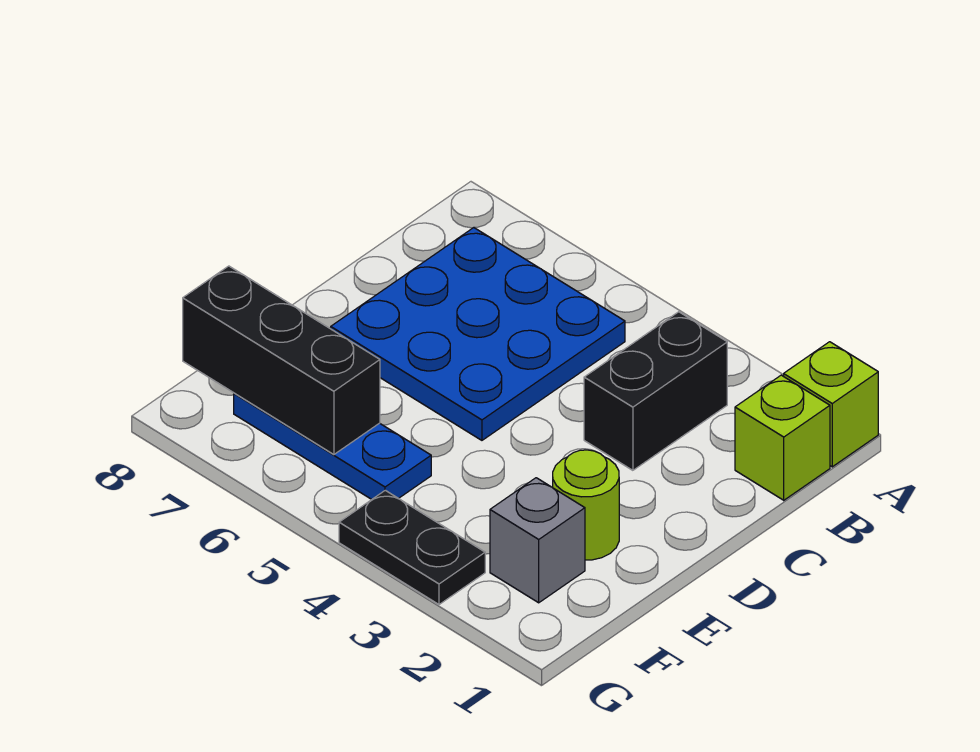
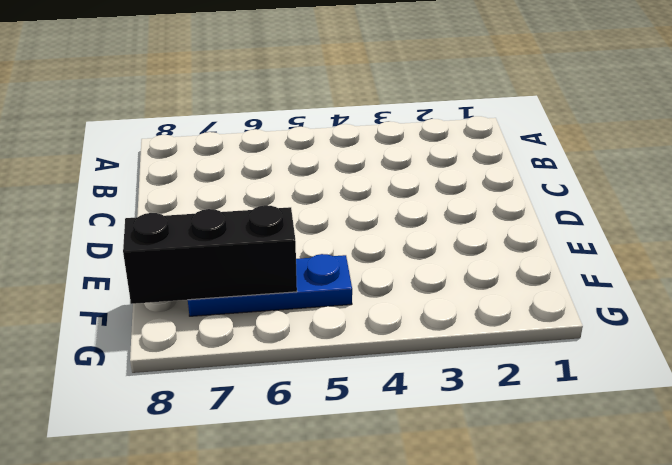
none -> lime brick A1 level 1
none -> lime brick B1 level 1

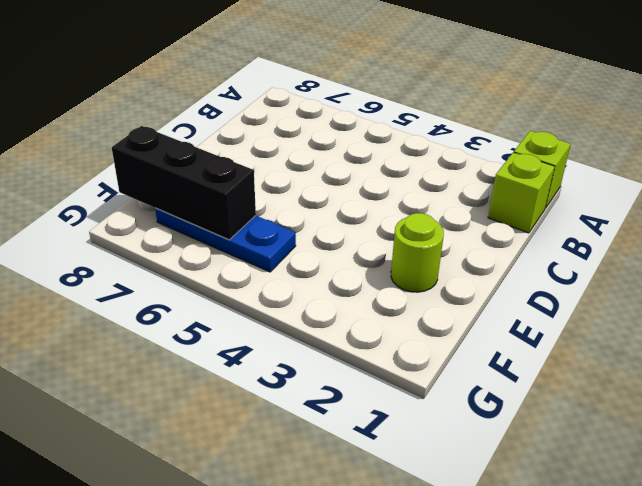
none -> black brick B3:C3 level 1
none -> blue plate B5:D7 level 1

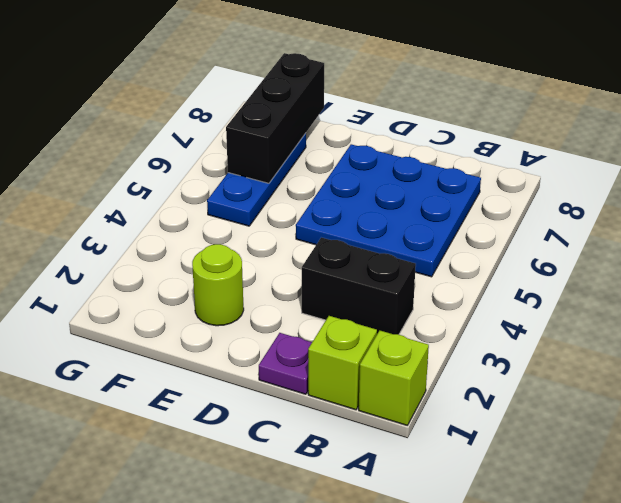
purple plate C1 level 1 -> none
none -> grey brick F2 level 1
none -> black plate G3:G4 level 1

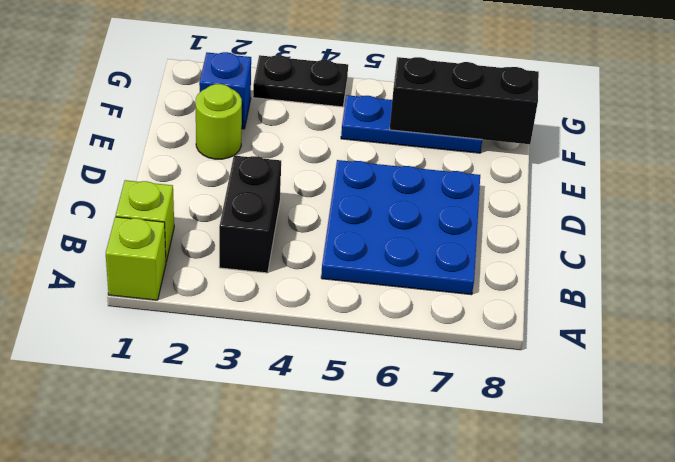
blue brick F2 level 1 -> grey brick F2 level 1

